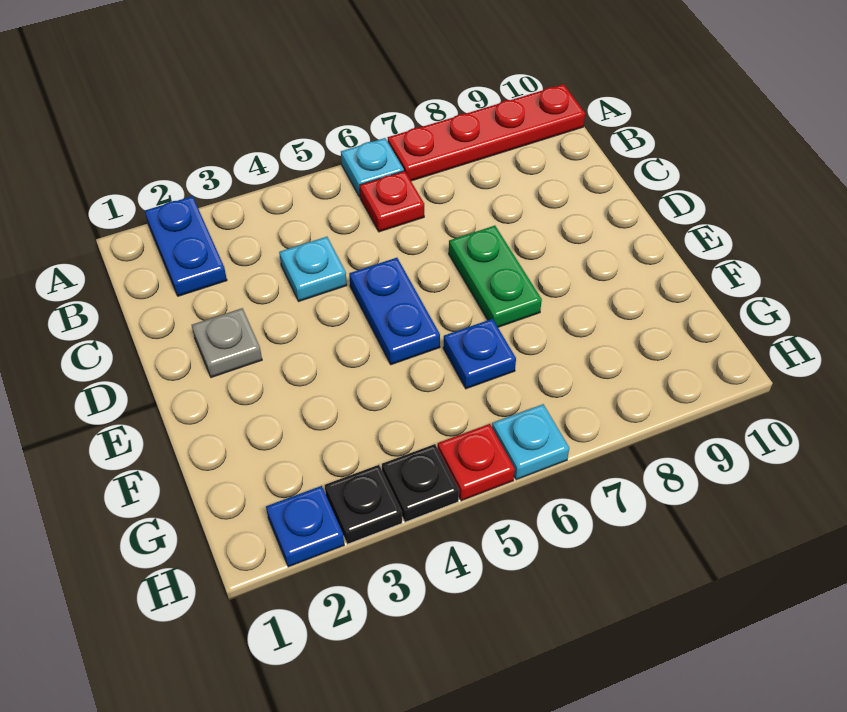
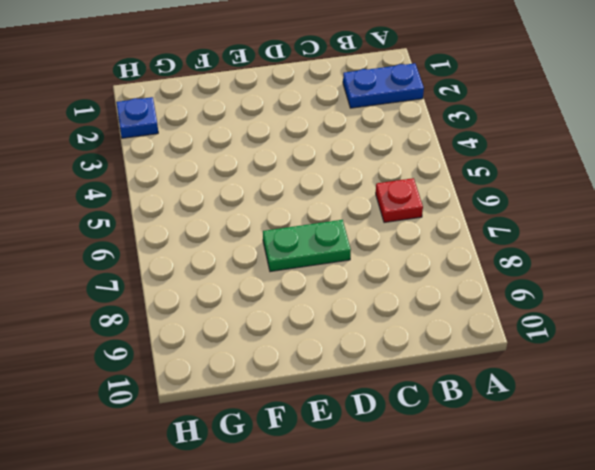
none -> cyan plate A6 level 1
none -> red plate A7:A10 level 1
none -> cyan plate C4 level 1

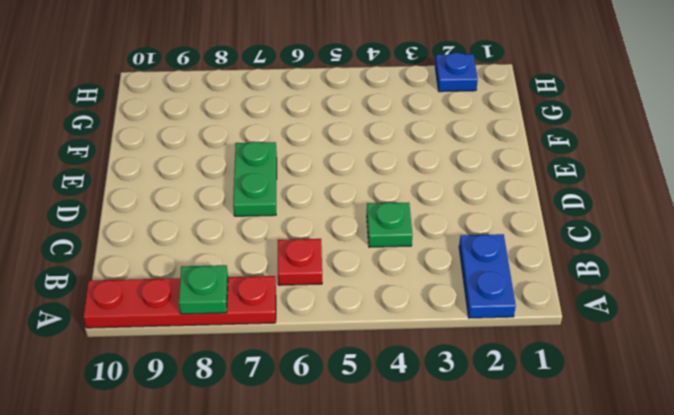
green plate A8 level 2 -> none
green plate C4 level 1 -> cyan plate C4 level 1
none -> cyan plate A6 level 1
none -> grey plate D2 level 1
none -> blue plate D5:E5 level 1

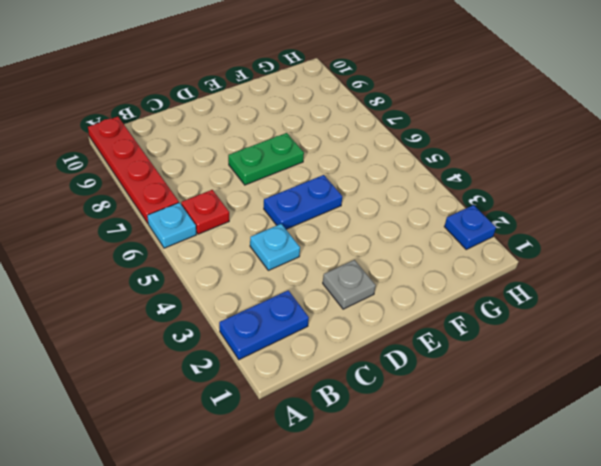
none -> blue plate F6 level 1
none -> black plate H3 level 1
none -> black plate H4 level 1

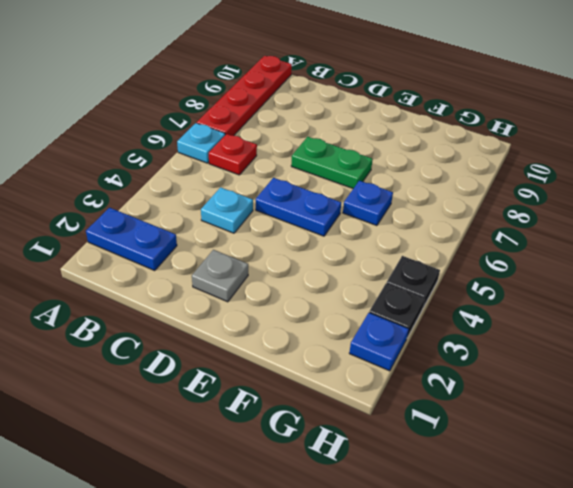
none -> red plate H5 level 1
none -> cyan plate H6 level 1

